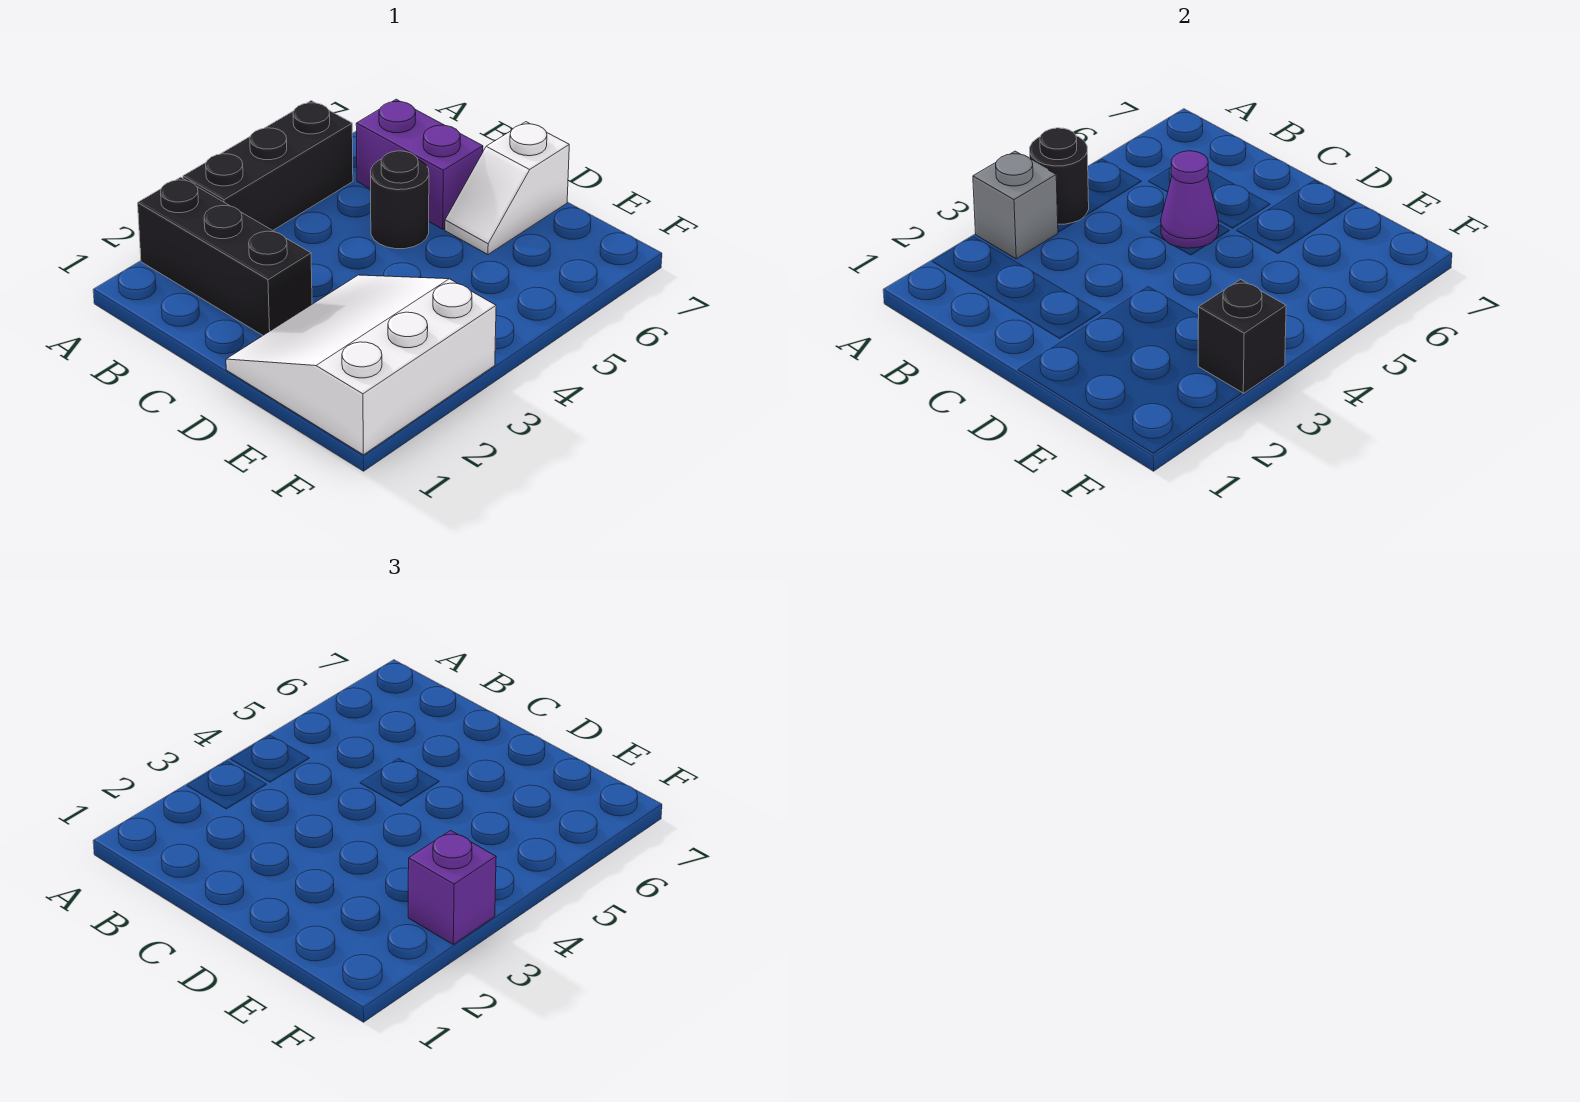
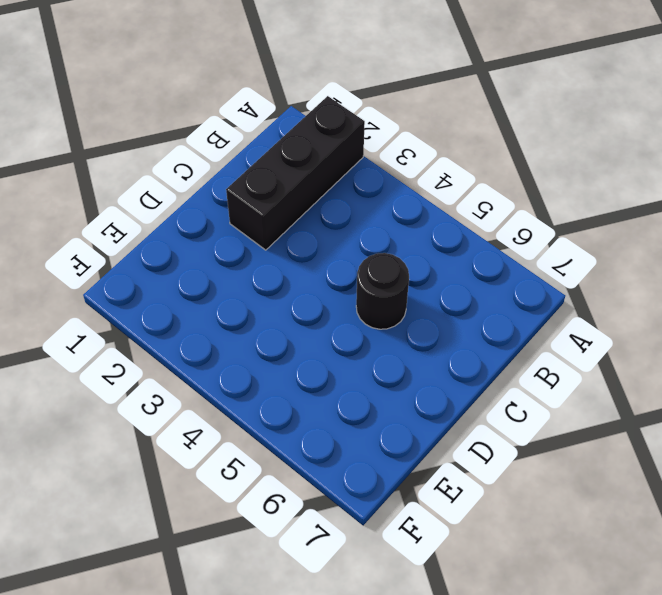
none -> black brick A3:A5 level 1
none -> purple brick B6:C6 level 1

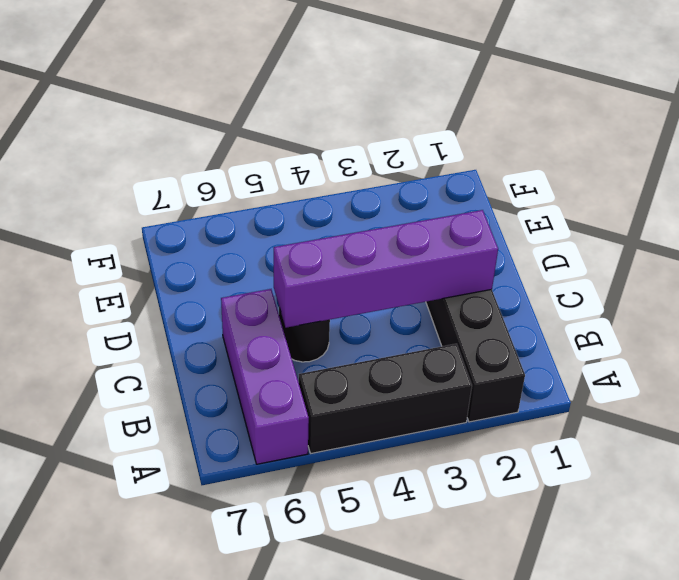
purple brick A6:C6 level 1 -> purple brick B6:C6 level 1
purple brick C2:C5 level 2 -> purple cone C5 level 2
none -> white slope D1:F3 level 1 top F
none -> white slope D6:D7 level 1 top 7

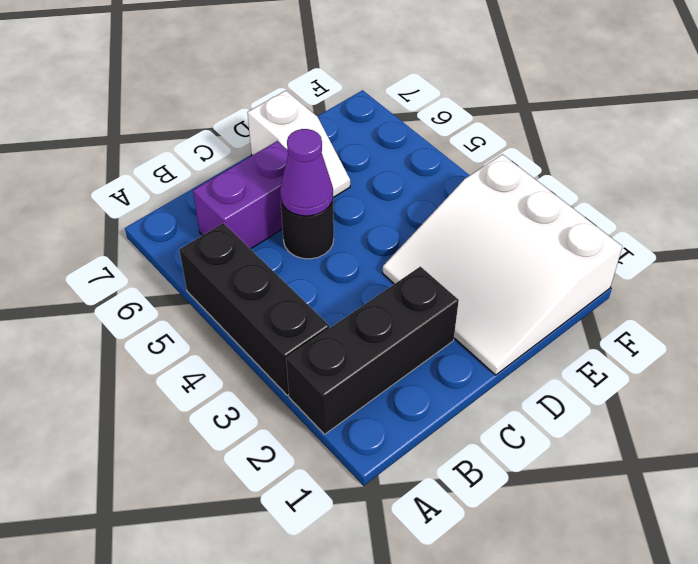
none -> grey brick A3 level 2
none -> black round brick A4 level 2

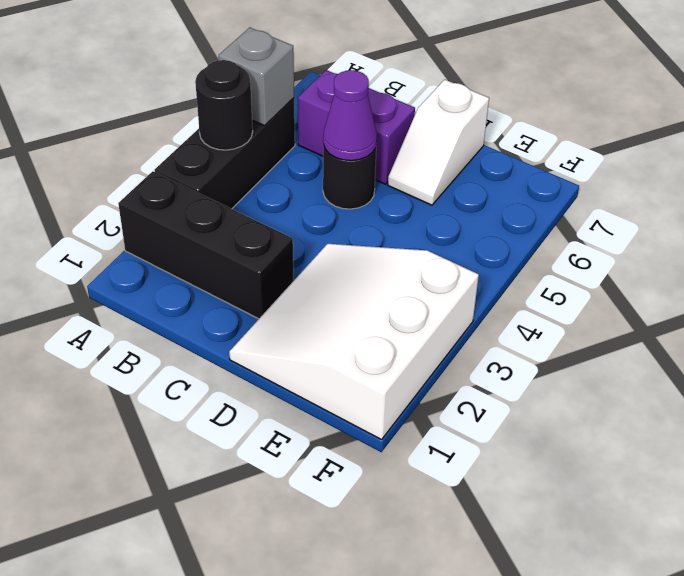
grey brick A5 level 2 -> grey brick A3 level 2
none -> black brick F3 level 2
none -> purple brick F3 level 3

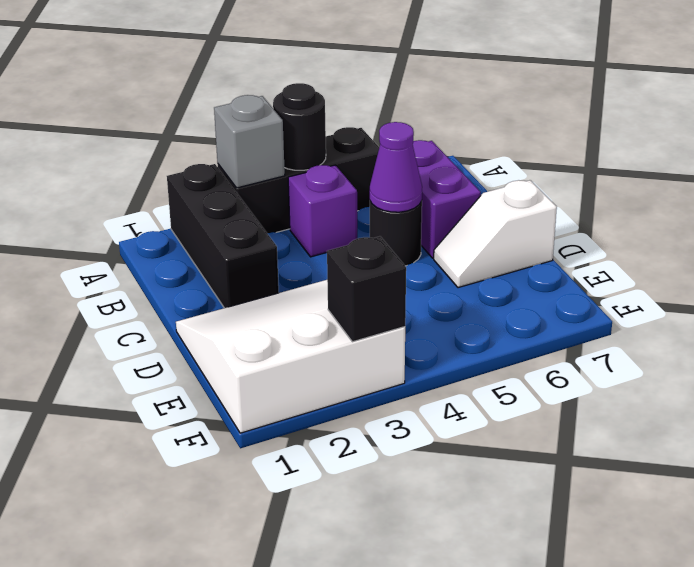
purple brick B4 level 1 -> purple brick F3 level 3

